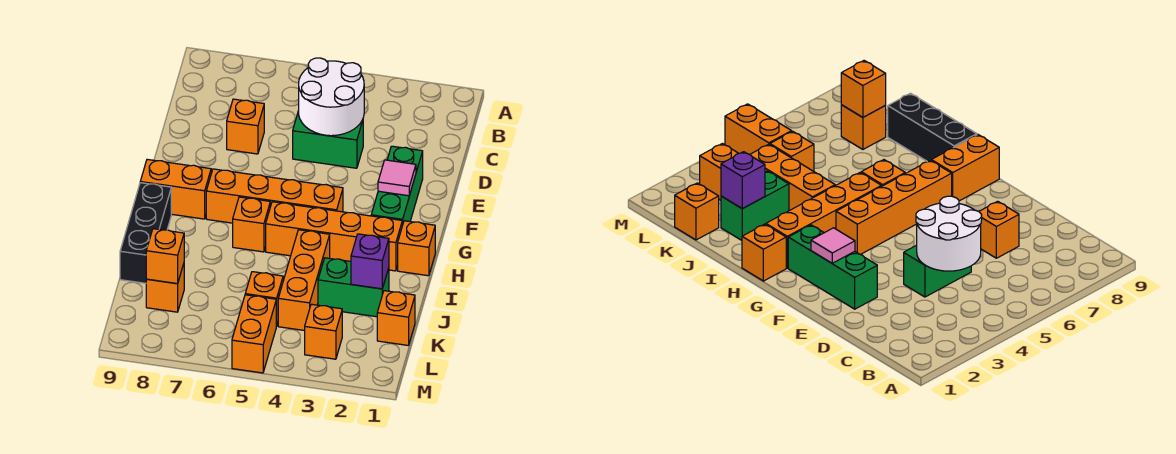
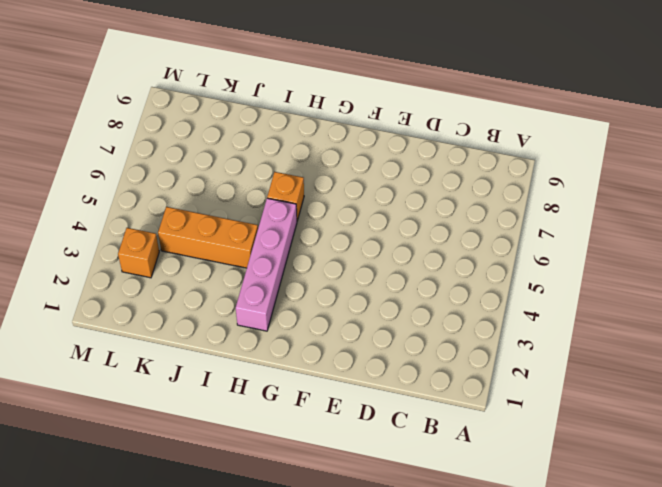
pink brick H2:H5 level 1 -> orange brick H2:H5 level 1
none -> green brick D4:D5 level 1
none -> orange brick D7 level 1
none -> green brick E2:G2 level 1

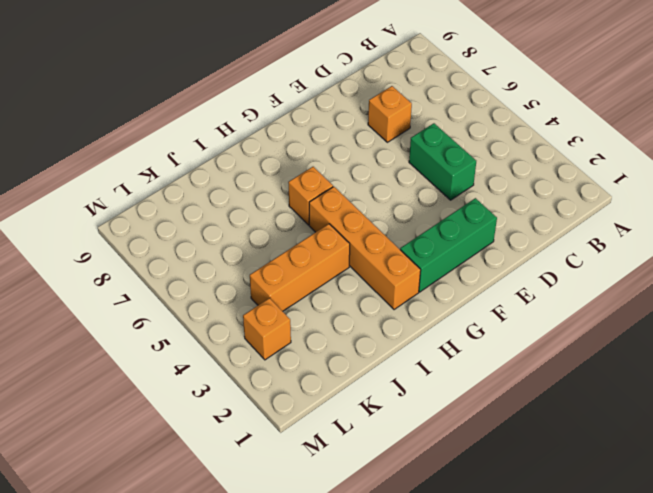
none -> orange brick G4:G7 level 1
none -> orange brick G8:G9 level 1
none -> orange brick H1 level 1

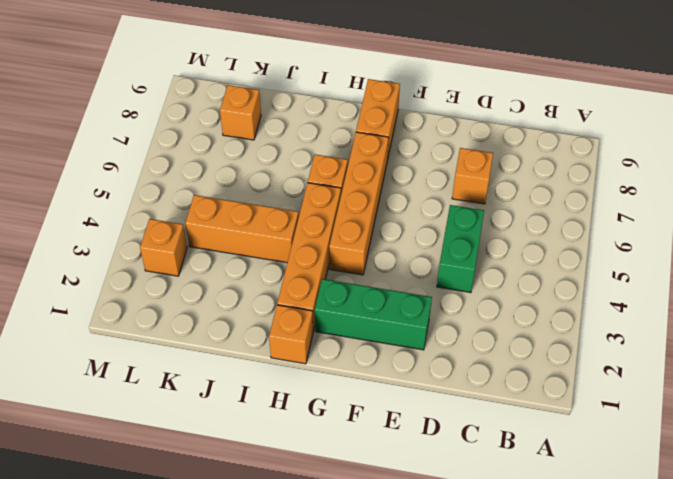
none -> black brick H9:J9 level 1
none -> green brick J2:J3 level 1
none -> orange brick K1 level 1

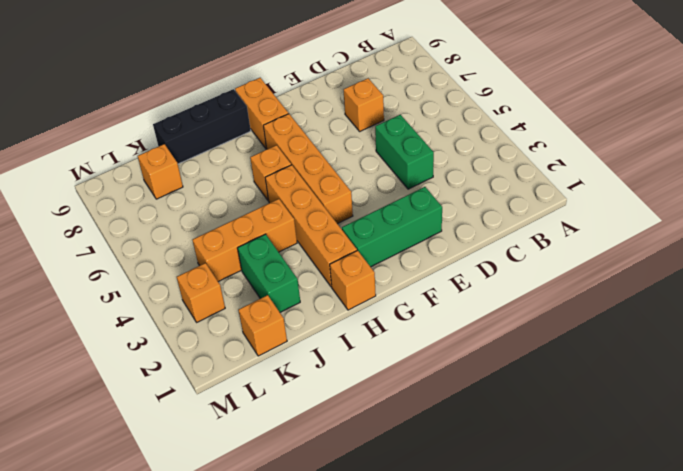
none -> orange brick K5 level 1
none -> orange brick L5:M5 level 1
none -> white round brick C4:D5 level 2

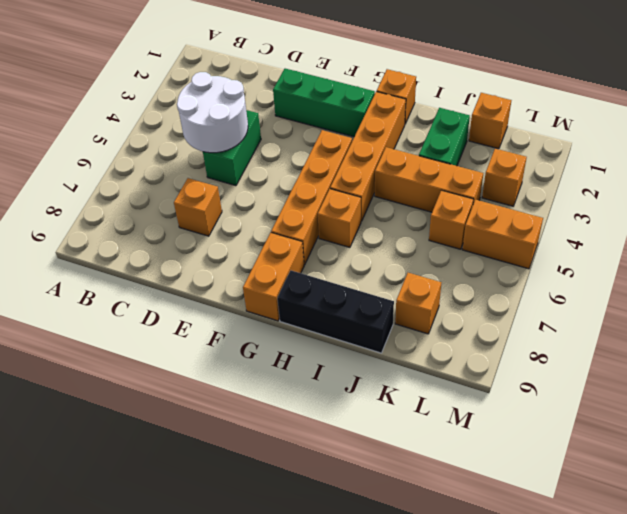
none -> pink tile F2 level 2
none -> purple brick J2 level 2
none -> orange brick K8 level 2

